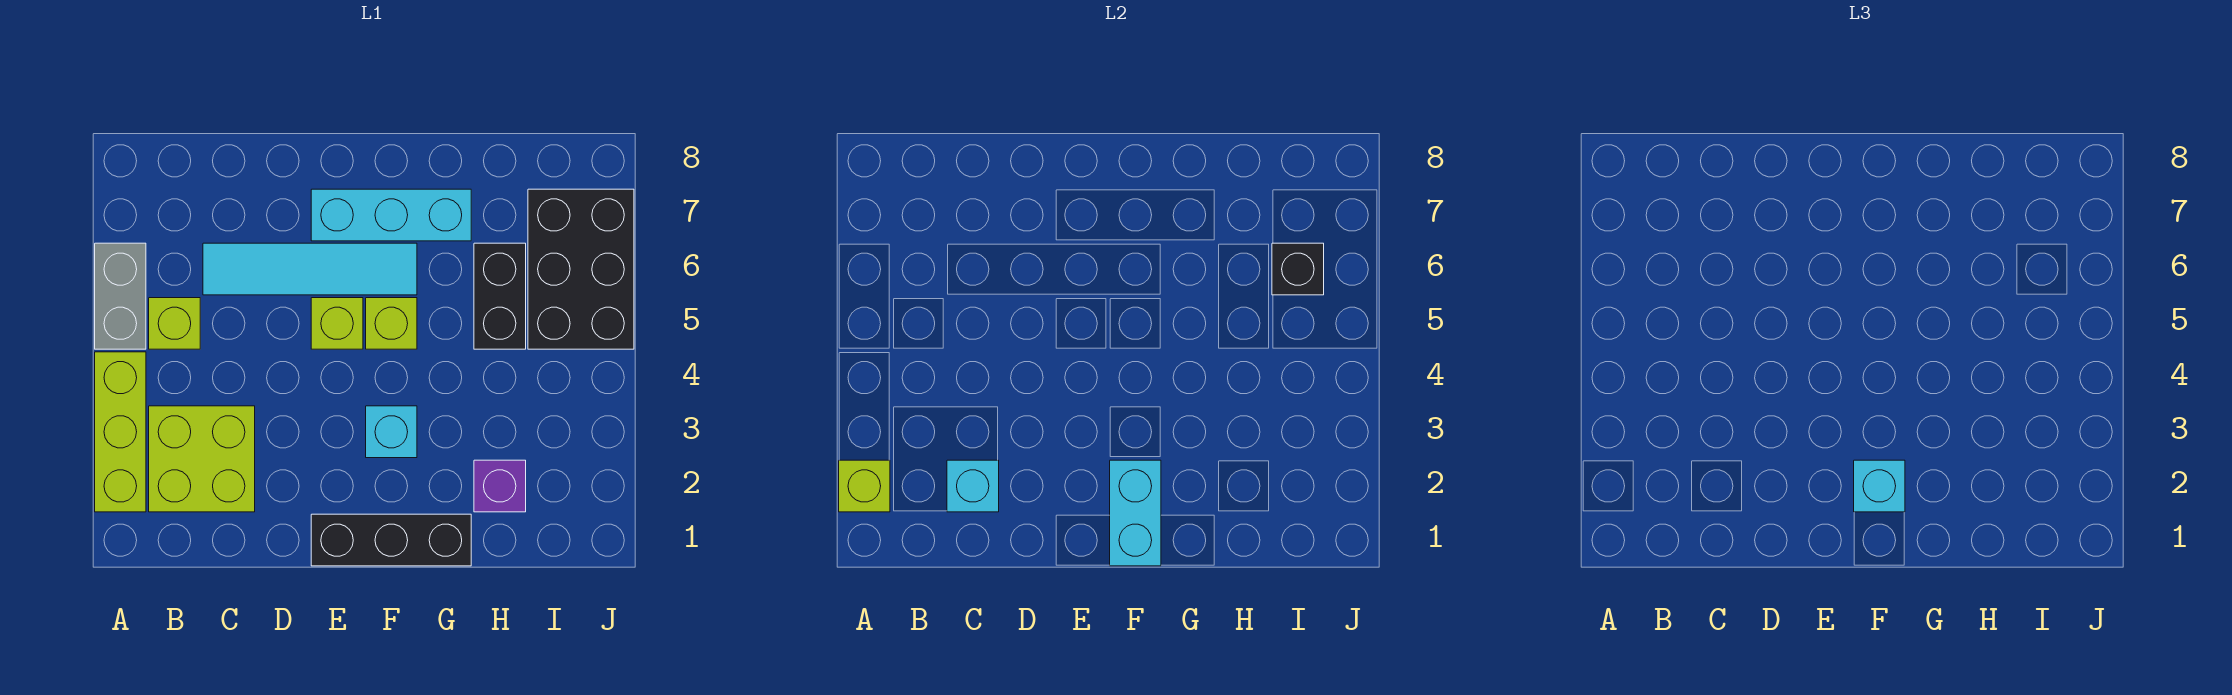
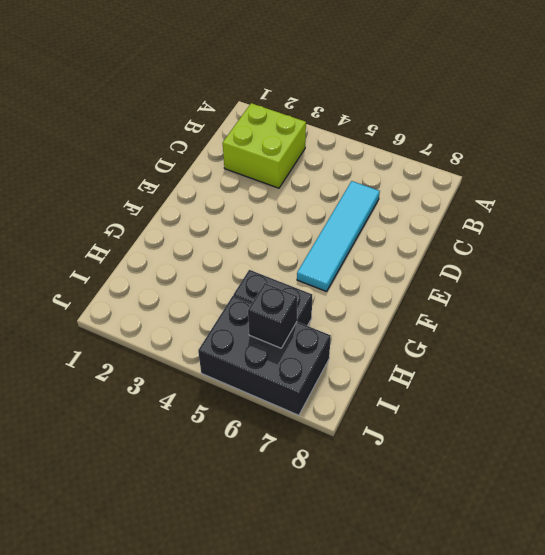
none -> lime brick A2:A4 level 1
none -> grey brick A5:A6 level 1
none -> lime brick B5 level 1

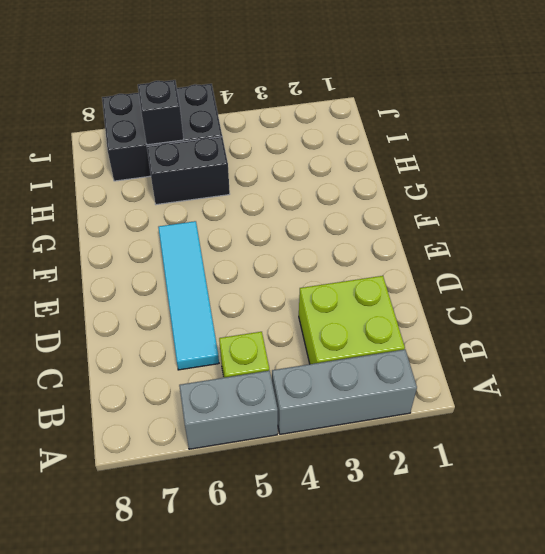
grey brick A2:A4 level 1 -> lime brick A2:A4 level 1
none -> black brick E1:G1 level 1
none -> lime brick E5 level 1
none -> cyan brick E7:G7 level 1

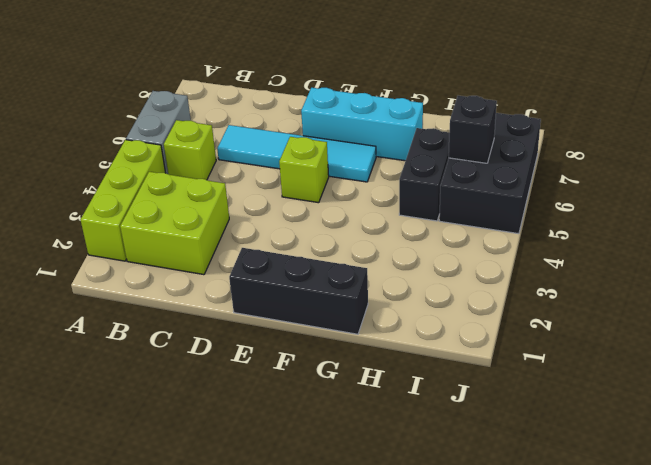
none -> cyan brick F3 level 1
none -> lime brick F5 level 1
none -> purple brick H2 level 1

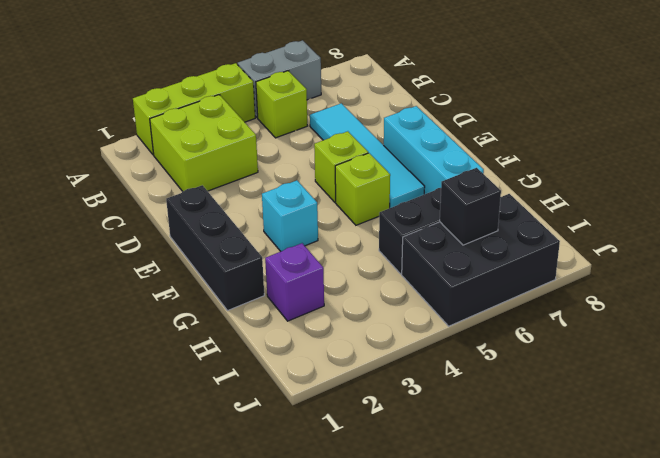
none -> lime brick A2 level 2
none -> cyan brick C2 level 2
none -> cyan brick F1:F2 level 2

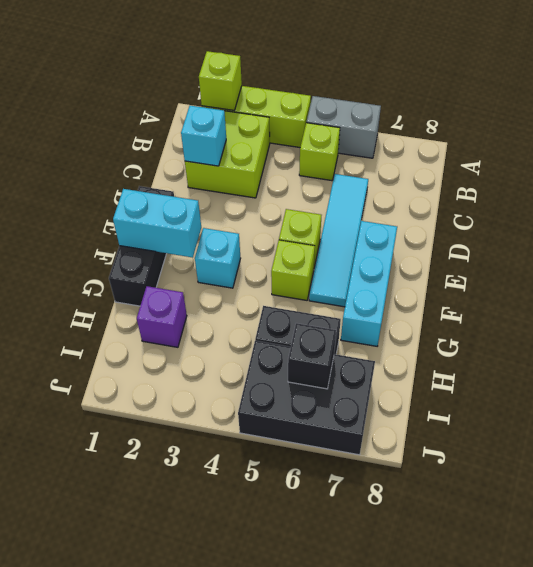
none -> cyan brick F2 level 3

